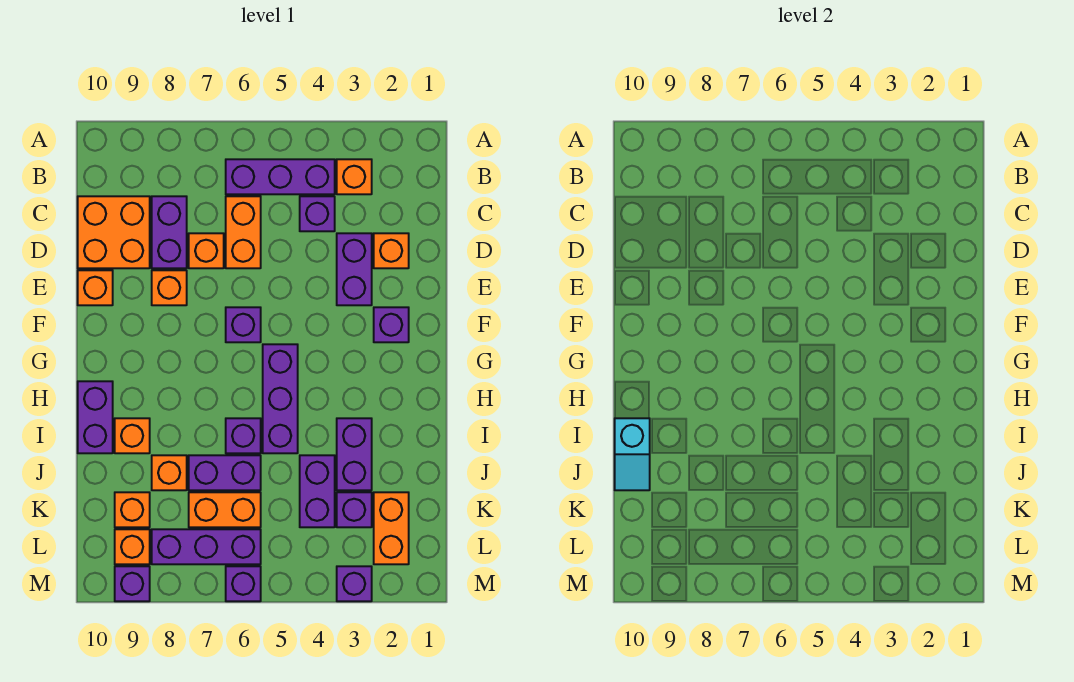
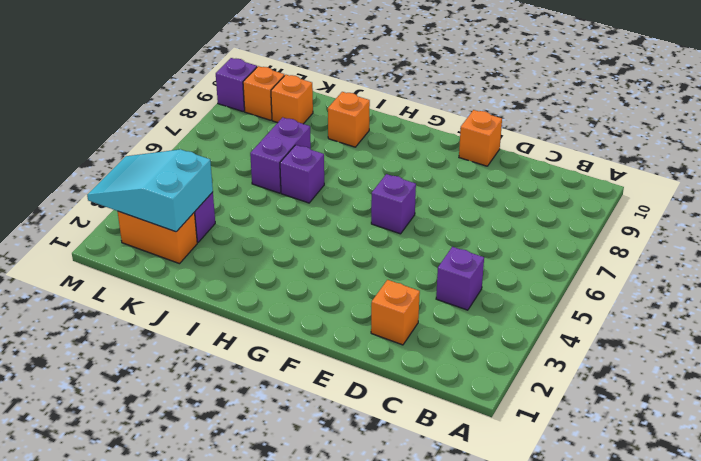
cyan slope K2:M3 level 2 top K -> none
none -> orange brick B3 level 1
none -> purple brick B4:B6 level 1
none -> orange brick C6:D6 level 1
none -> purple brick C8:D8 level 1

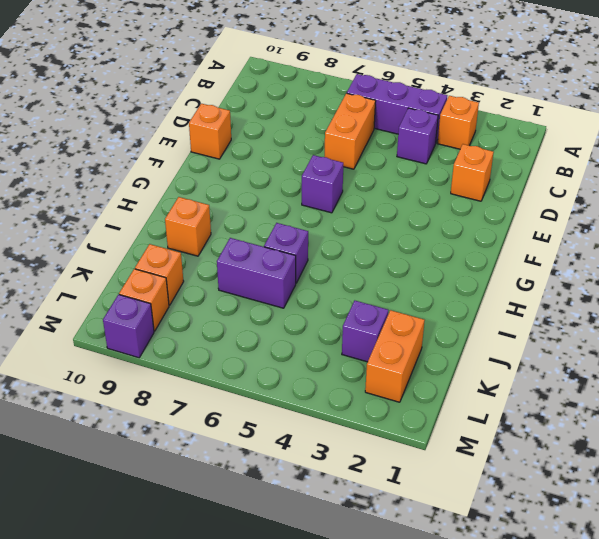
none -> purple brick C8:D8 level 1
none -> orange brick C9:D10 level 1
none -> purple brick D3:E3 level 1
none -> orange brick D7 level 1

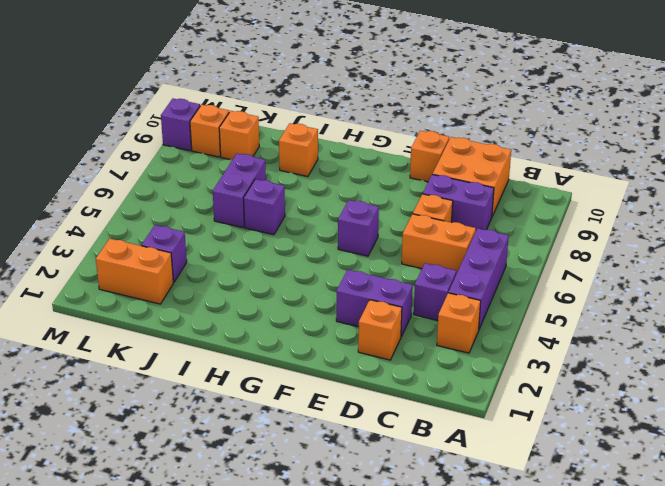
none -> orange brick E8 level 1
none -> purple brick F2 level 1
none -> purple brick G5:I5 level 1
none -> purple brick H10:I10 level 1

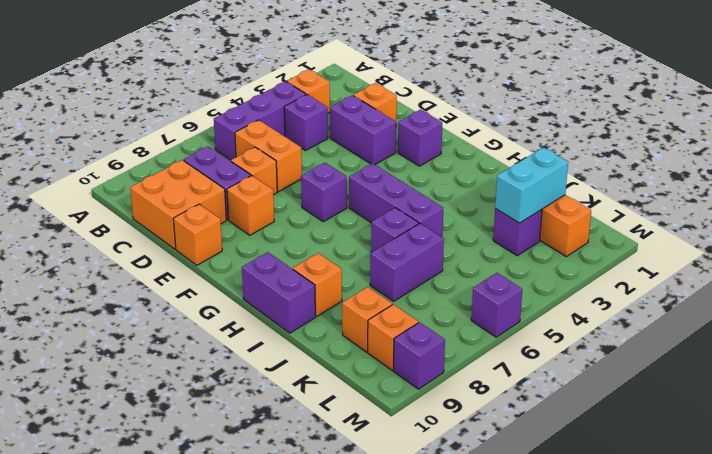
cyan brick K2:K3 level 2 -> none
none -> purple brick I3:J3 level 1
none -> purple brick J4:K4 level 1
none -> orange brick J8 level 1
none -> orange brick K6:K7 level 1

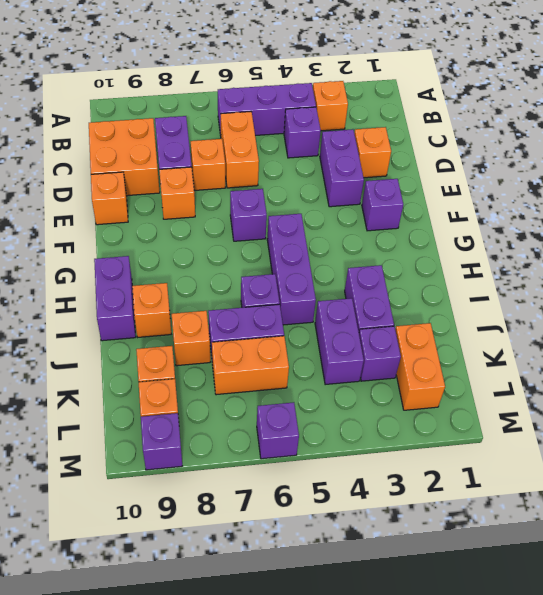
none -> purple brick L6:L8 level 1
none -> purple brick M3 level 1
none -> cyan slope I10:J10 level 2 top I

